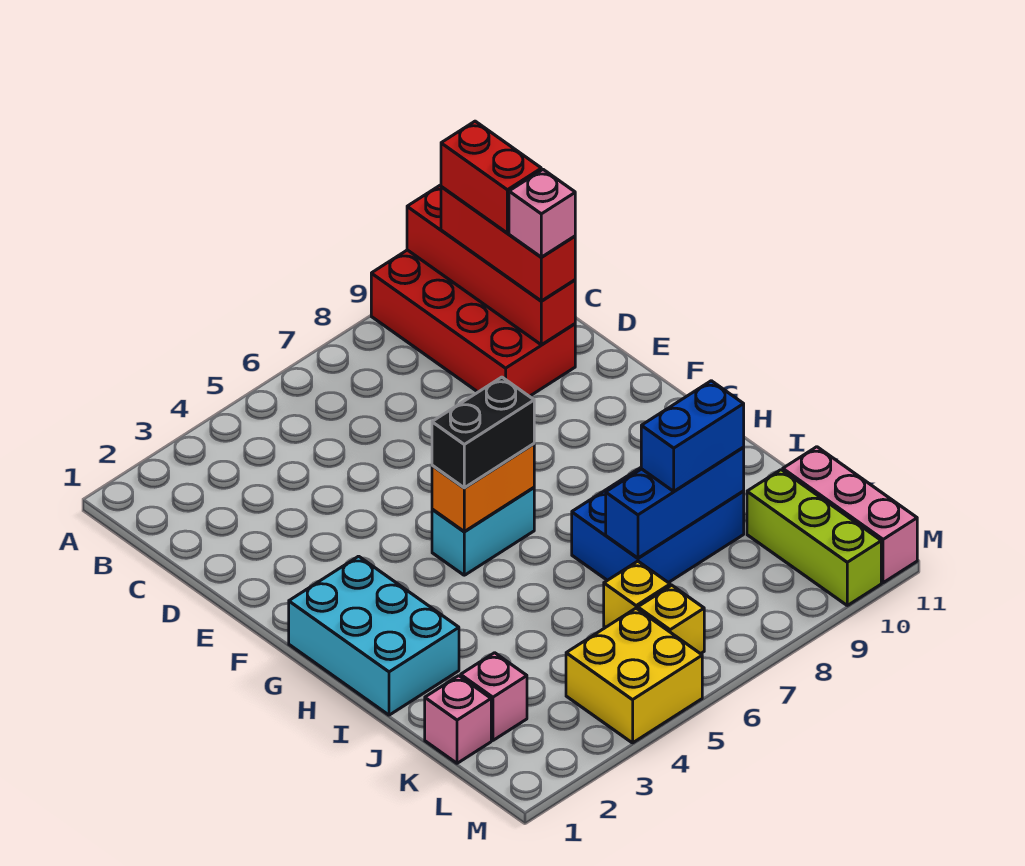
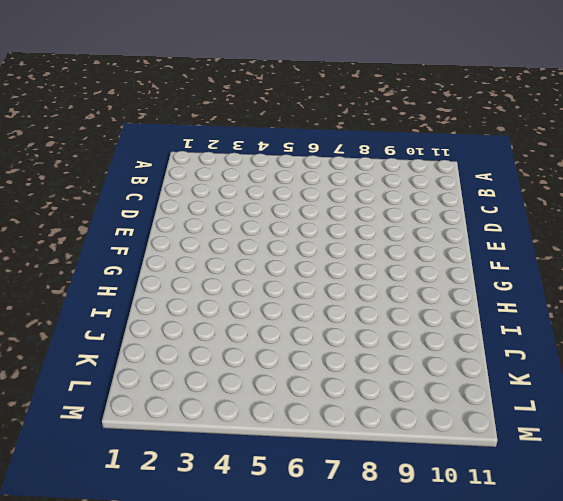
none -> red brick A9:D10 level 1
none -> cyan brick G1:I2 level 1
none -> cyan brick G5:G6 level 1

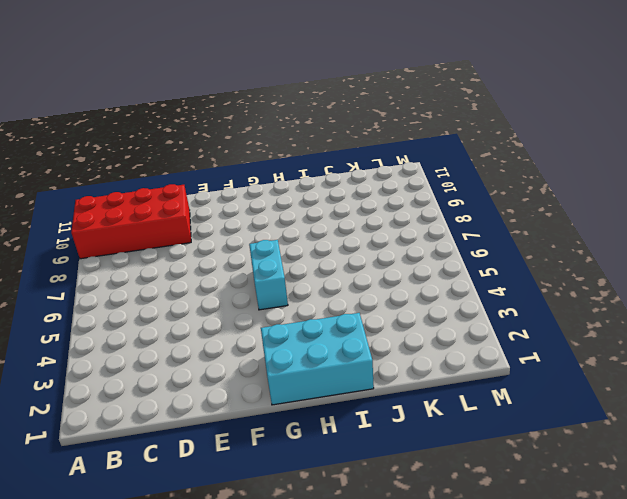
none -> blue brick I7:J9 level 1
none -> pink brick K1 level 1
none -> pink brick K2 level 1

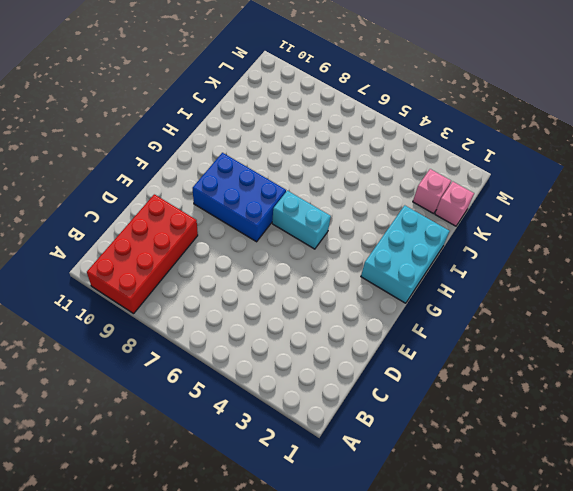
blue brick F7:G9 level 1 -> blue brick I7:J9 level 1
none -> yellow brick K6 level 1
none -> lime brick K10:M10 level 1
none -> pink brick K11:M11 level 1

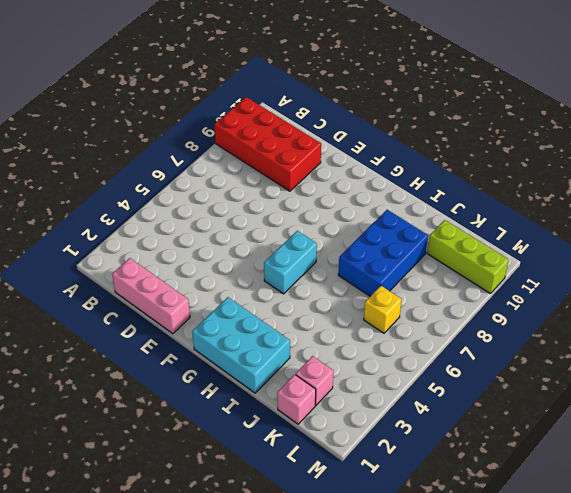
pink brick C1:E1 level 1 -> pink brick K11:M11 level 1
none -> yellow brick L4:M5 level 1
none -> yellow brick L6 level 1
none -> red brick A10:D10 level 2

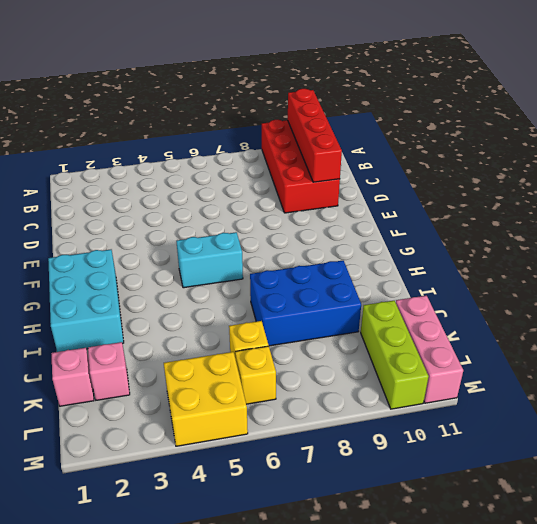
none -> orange brick G5:G6 level 2
none -> blue brick J7:J9 level 2
none -> red brick B10:D10 level 3

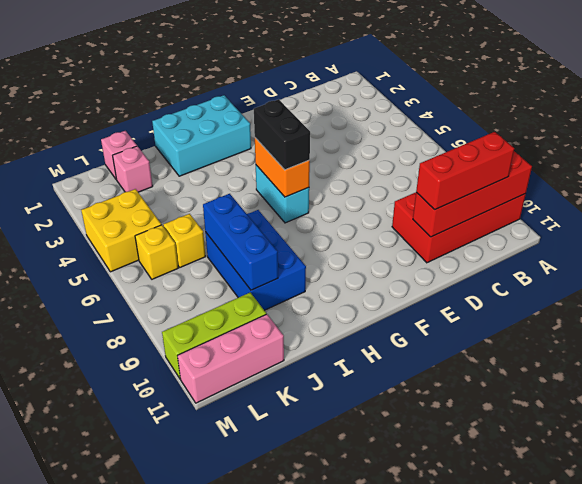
none -> blue brick J8:J9 level 3
none -> red brick B10:C10 level 4
none -> pink brick D10 level 4

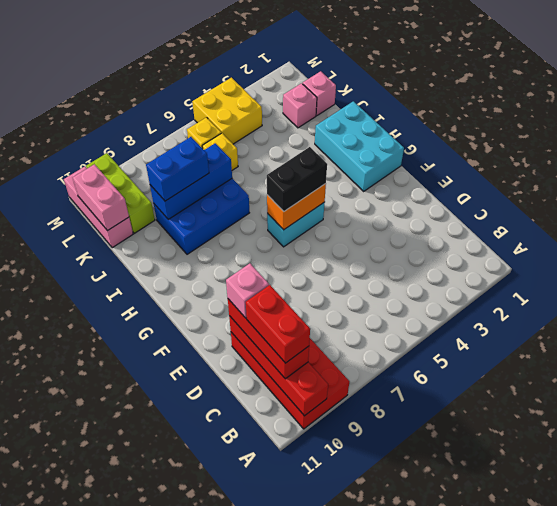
pink brick K11:L11 level 2 -> none

